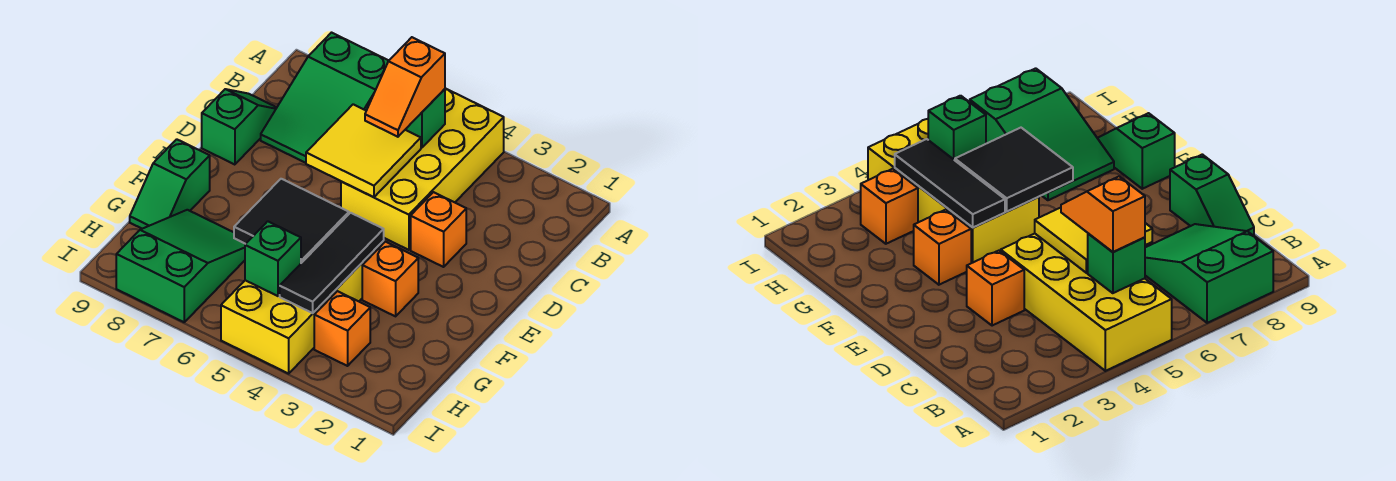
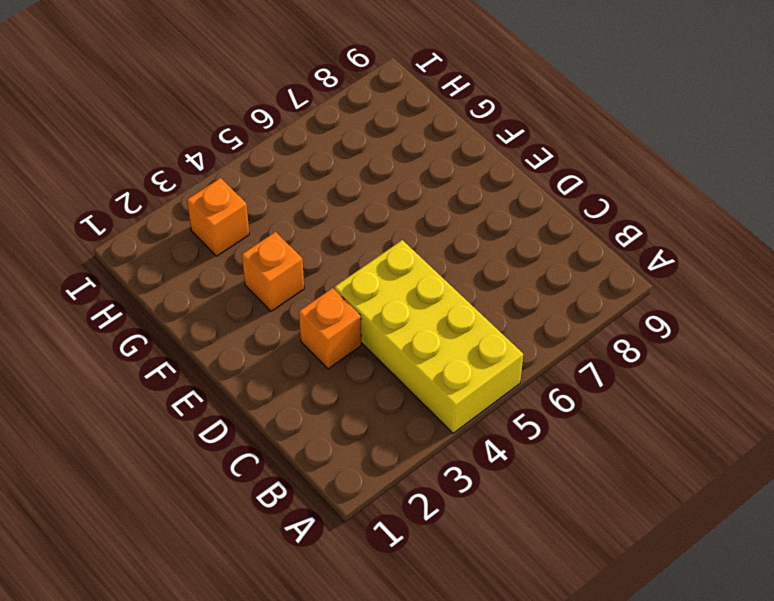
none -> green slope A7:C8 level 1 top A
none -> green slope C9:D9 level 1 top D
none -> yellow brick F4:I5 level 1

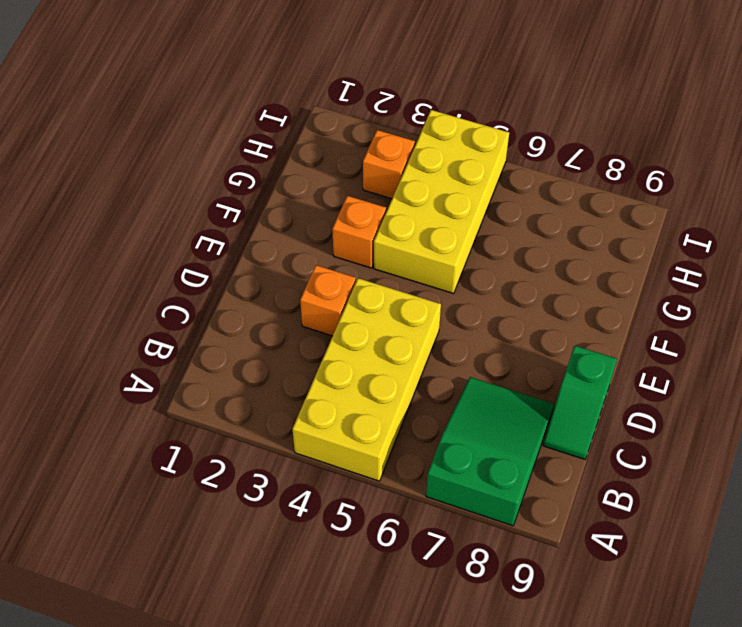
none -> green slope F9:G9 level 1 top F
none -> green slope G7:I8 level 1 top I
none -> green brick B5 level 2

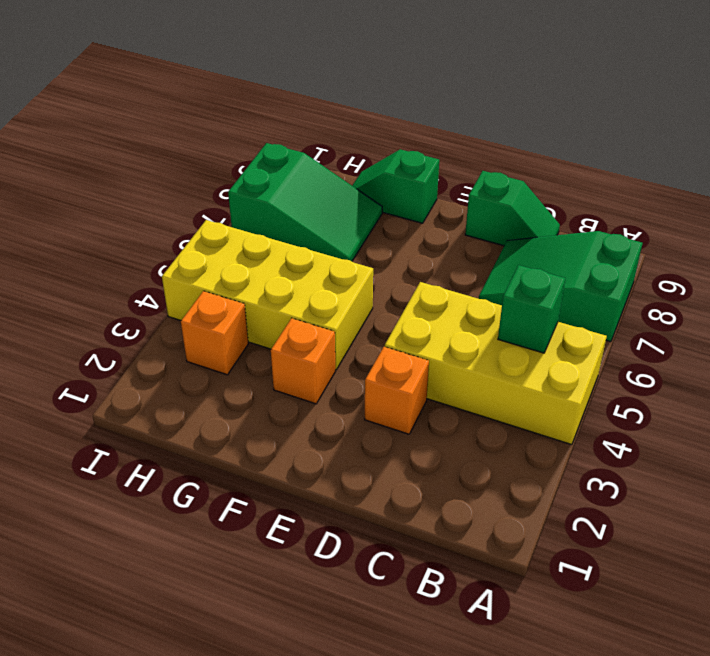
none -> yellow tile C5:D6 level 2
none -> black tile F4:H4 level 2
none -> black tile F5:G6 level 2

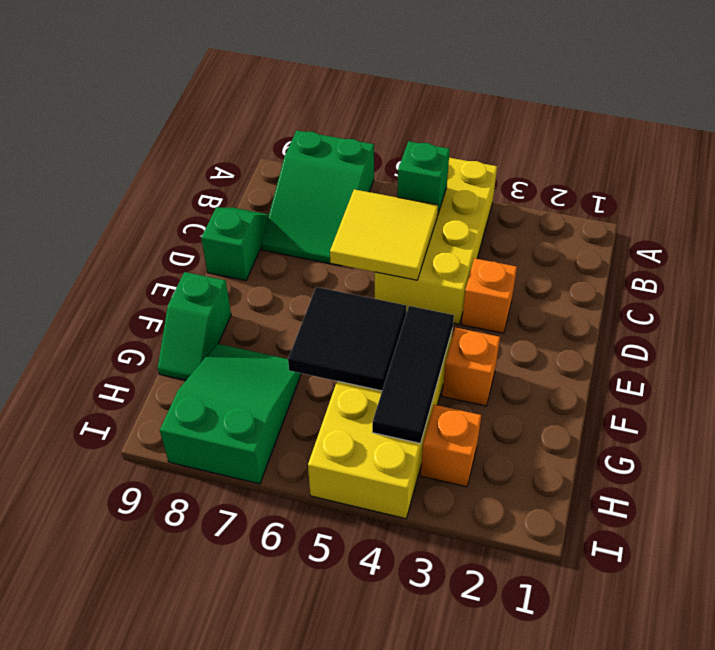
none -> green brick H5 level 2
none -> orange slope B5:C5 level 3 top B

